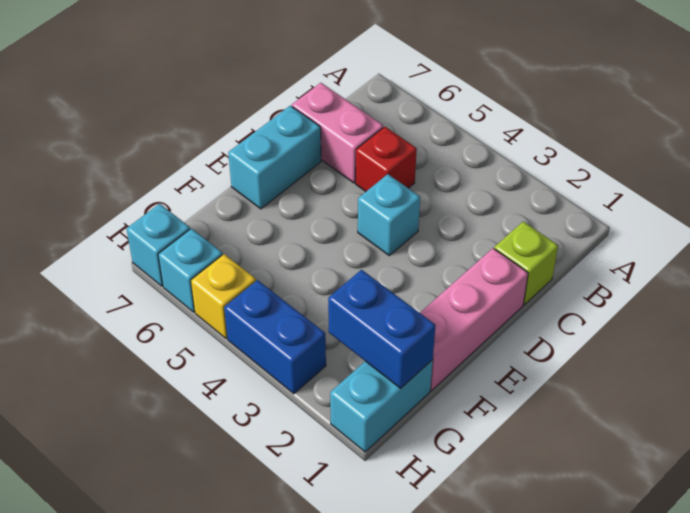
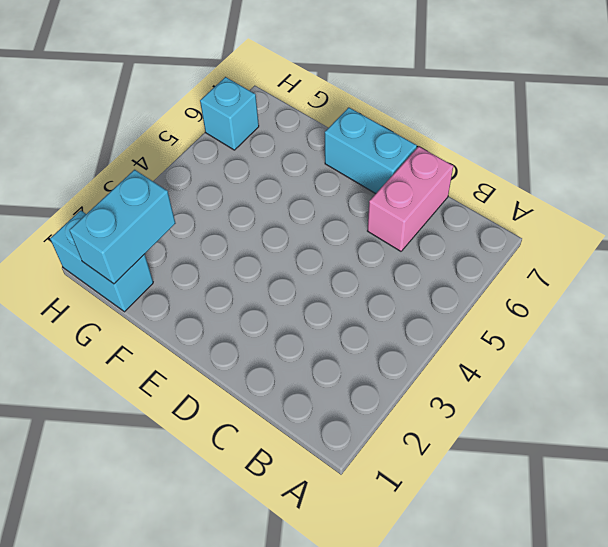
cyan brick G1:G2 level 2 -> blue brick G1:G2 level 2
none -> lime brick C1 level 1
none -> red brick C5 level 1
none -> pink brick D1:F1 level 1

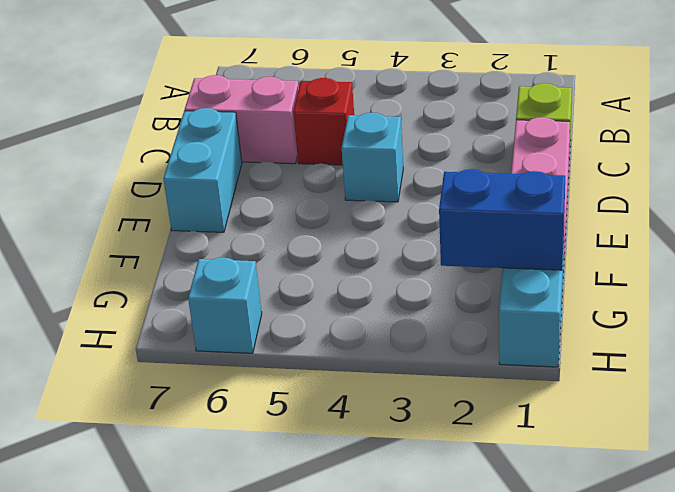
none -> blue brick H3:H4 level 1
none -> yellow brick H5 level 1
none -> cyan brick H7 level 1

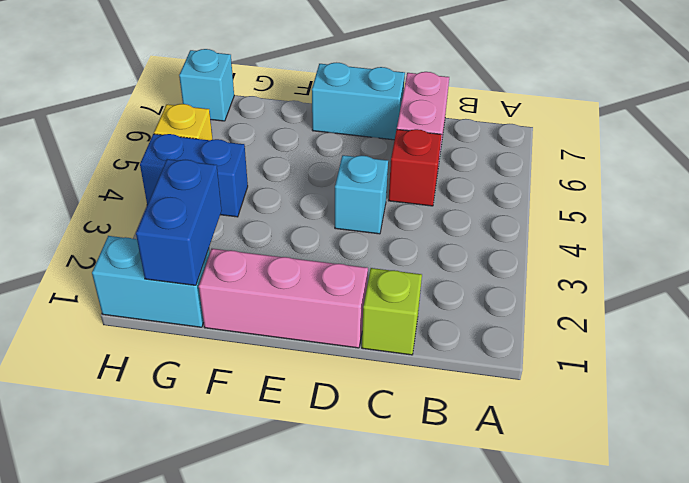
blue brick G4:H4 level 1 -> blue brick H3:H4 level 1
none -> cyan brick H6 level 1

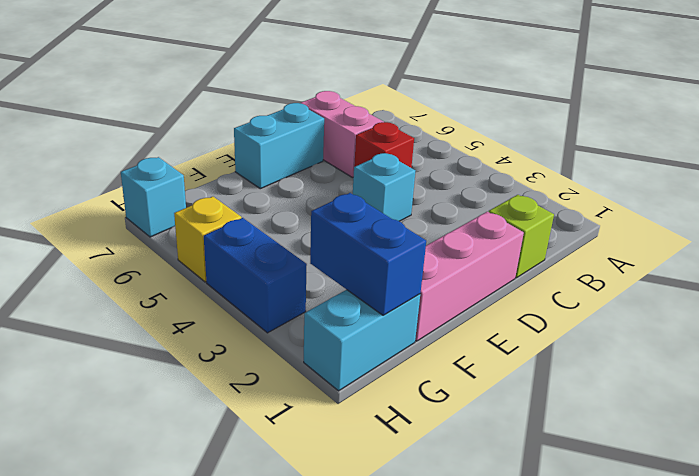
none -> cyan brick H6 level 1

